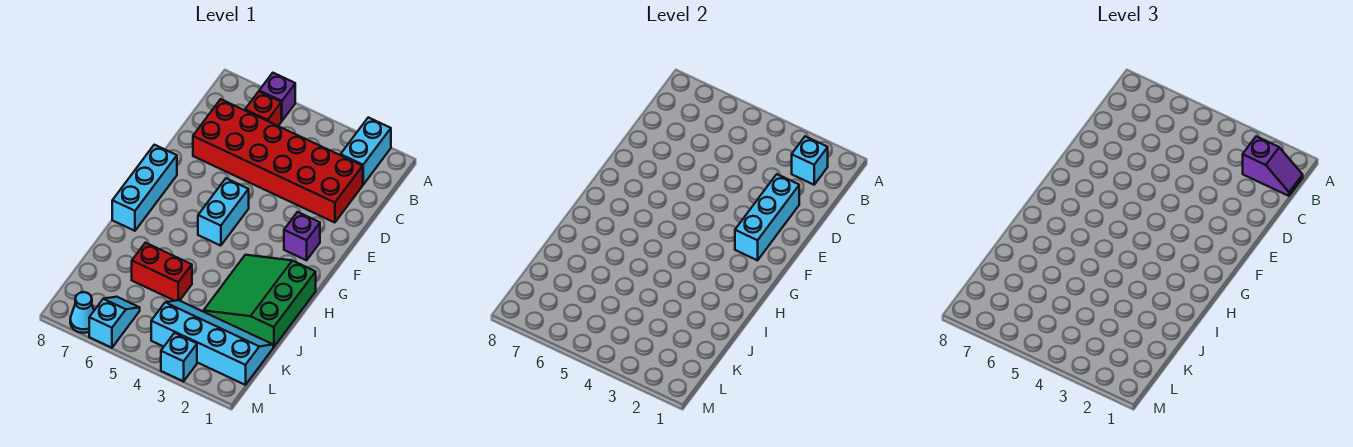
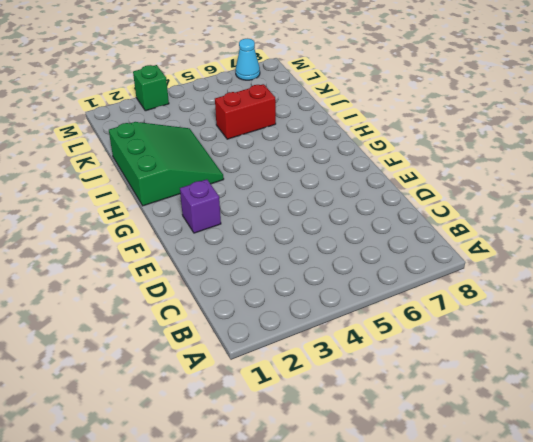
green brick M3 level 1 -> cyan brick M3 level 1
none -> cyan brick A2:B2 level 1
none -> purple brick A6 level 1
none -> red brick B6 level 1

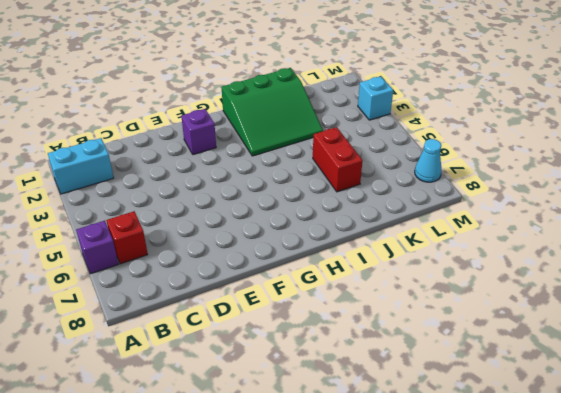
none -> red brick C2:D7 level 1
none -> cyan brick F5:G5 level 1
none -> cyan brick F8:H8 level 1

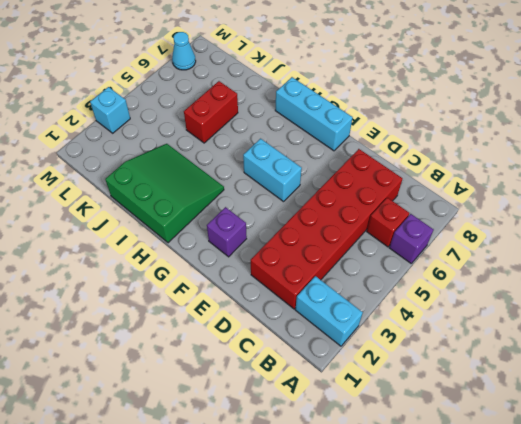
none -> cyan slope K1:L4 level 1 top L
none -> cyan slope L6:M6 level 1 top M
none -> cyan brick B2 level 2

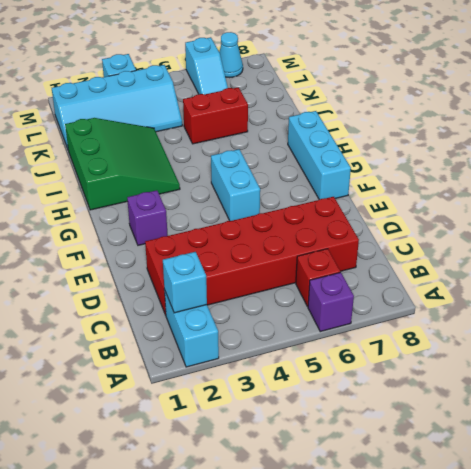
none -> cyan brick D2:F2 level 2
none -> purple slope B1:B2 level 3 top 2

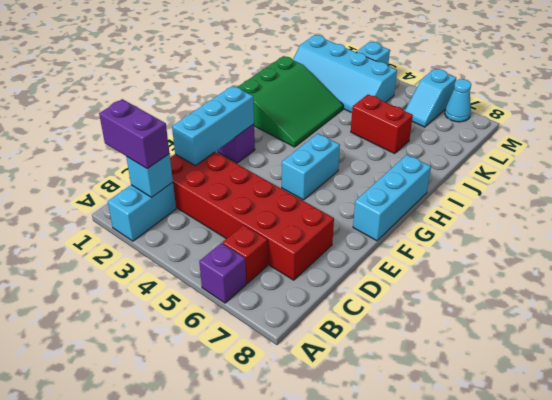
purple brick B1:B2 level 3 -> purple slope B1:B2 level 3 top 2

